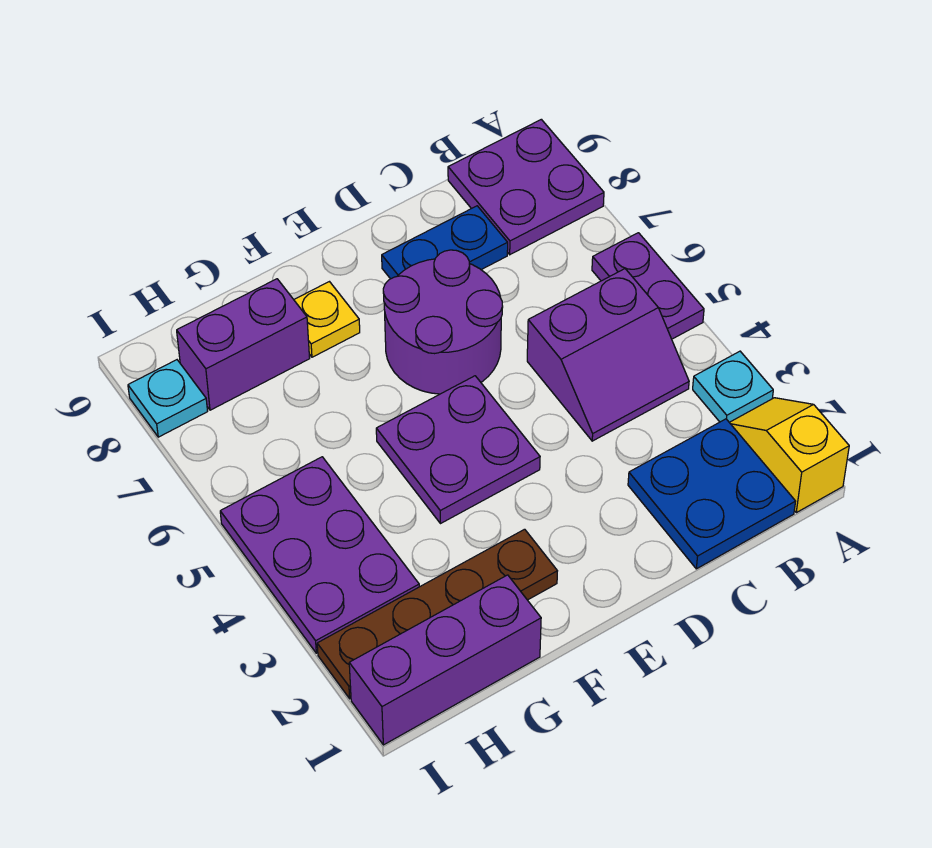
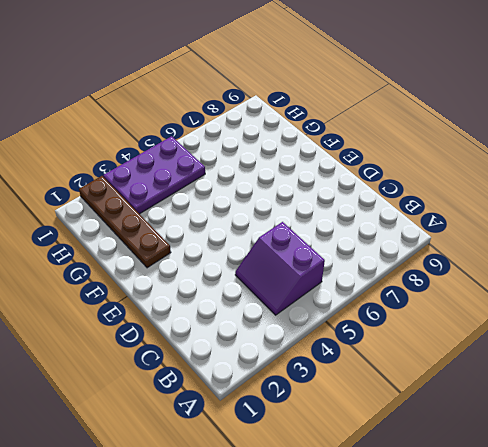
none -> yellow slope A1:A2 level 1 top 1
none -> cyan plate A3 level 1
none -> purple plate A5:A6 level 1

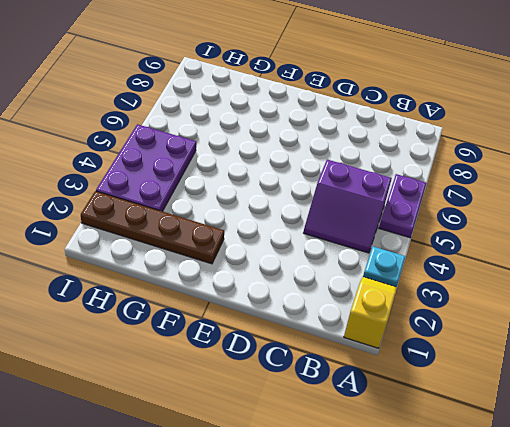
none -> purple plate A8:B9 level 1
none -> blue plate B1:C2 level 1
none -> blue plate C8:D8 level 1

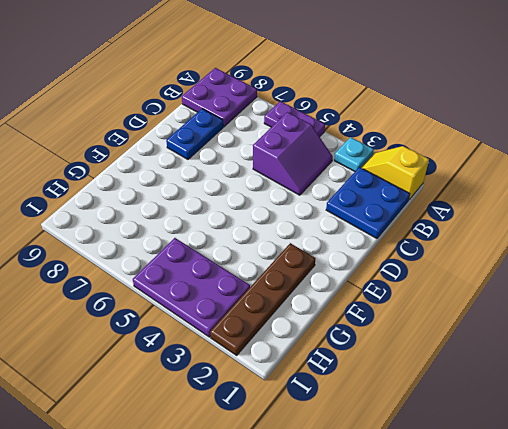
none -> purple round brick D6:E7 level 1
none -> purple plate E4:F5 level 1
none -> yellow plate F8 level 1

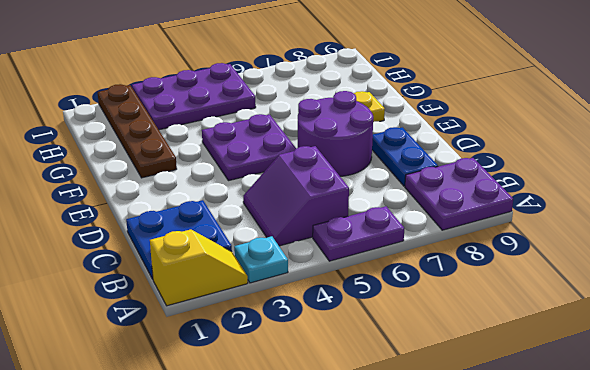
none -> purple brick G1:I1 level 1
none -> purple brick G8:H8 level 1
none -> cyan plate I8 level 1

